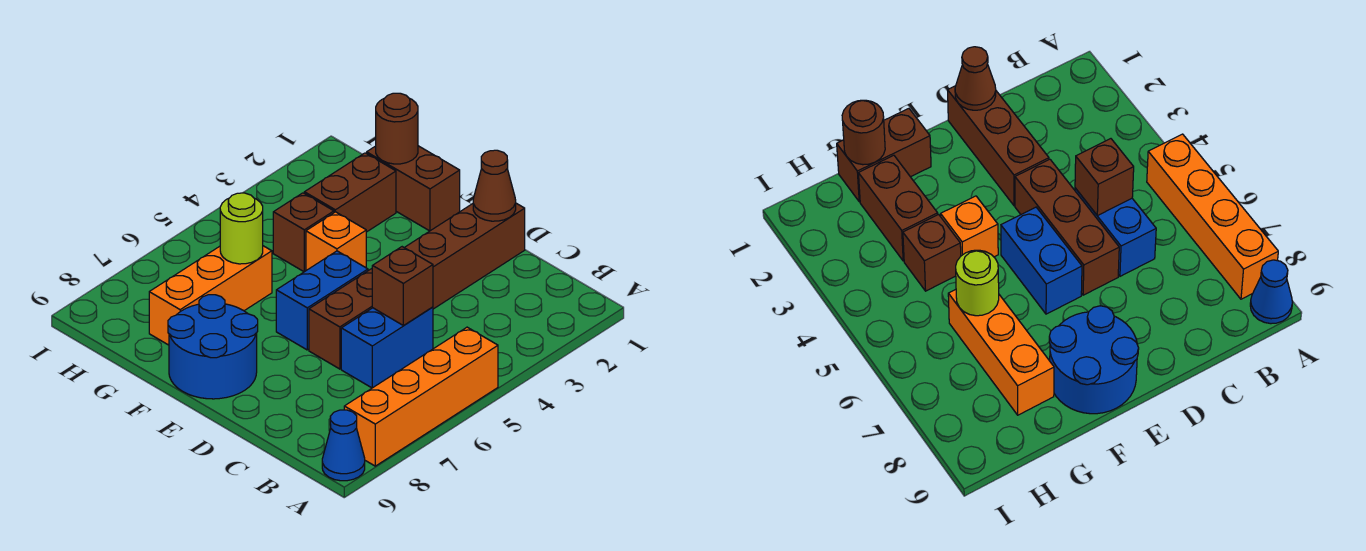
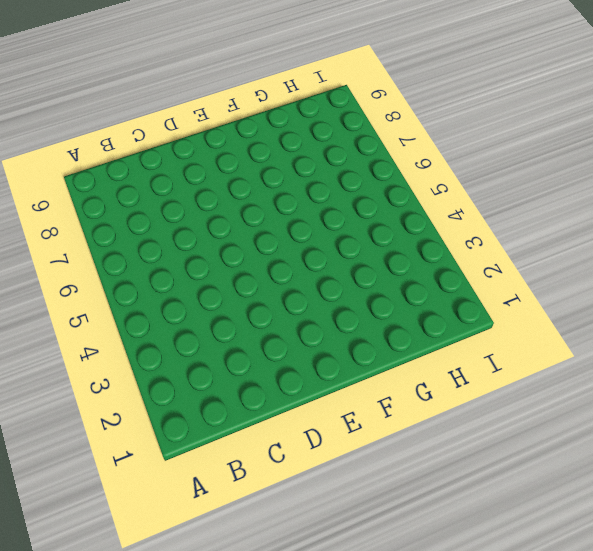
none -> orange brick A5:A8 level 1
none -> blue cone A9 level 1
none -> blue brick C5:C6 level 1

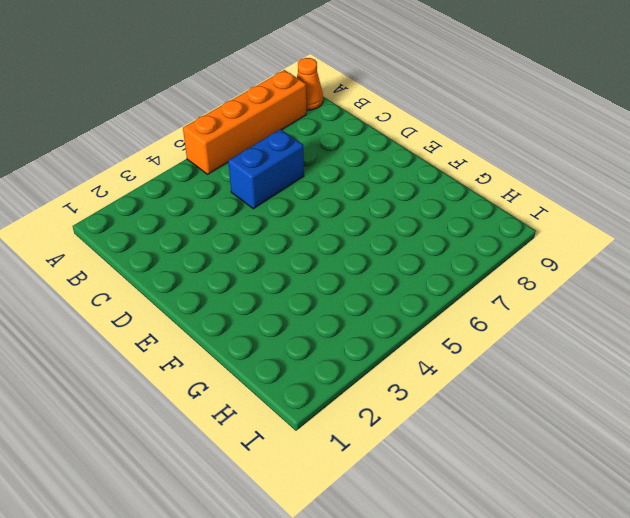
orange cone A9 level 1 -> blue cone A9 level 1
none -> brown brick D1:D3 level 1
none -> brown brick D4:D6 level 1
none -> blue brick E5:E6 level 1

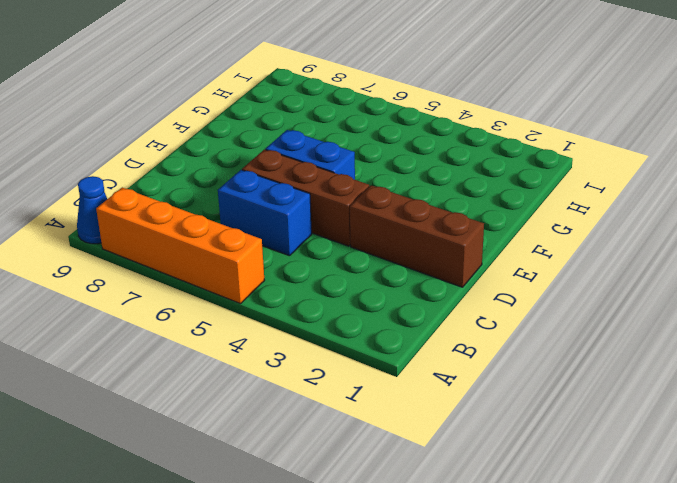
none -> blue round brick E8:F9 level 1
none -> brown brick F1:G1 level 1
none -> orange brick F4 level 1

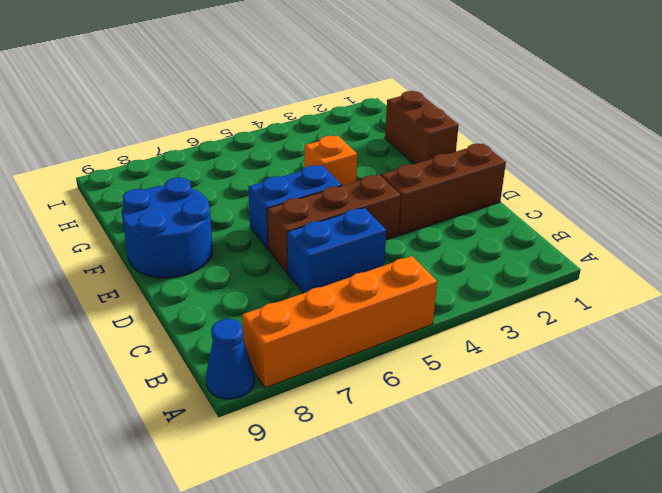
none -> brown brick G2:G3 level 1
none -> brown brick G4 level 1
none -> orange brick G6:G8 level 1

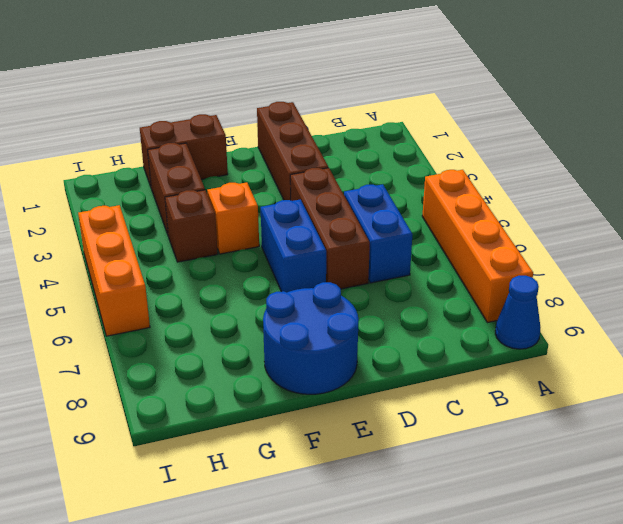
orange brick I4:I6 level 1 -> orange brick G6:G8 level 1
none -> brown brick C5 level 2
none -> brown cone D1 level 2
none -> brown round brick G1 level 2

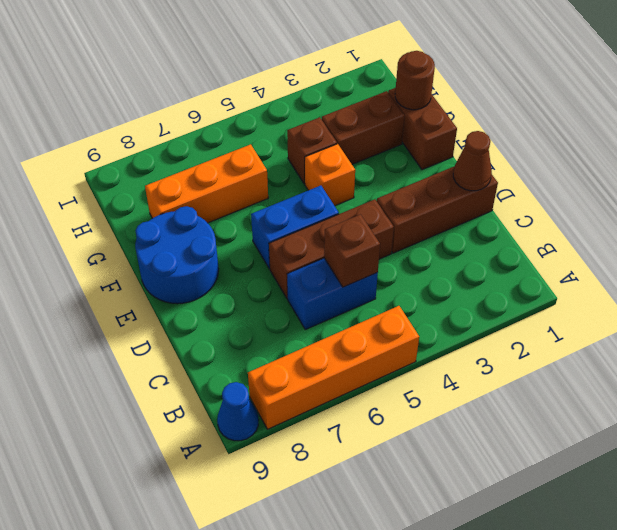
none -> lime round brick G6 level 2

